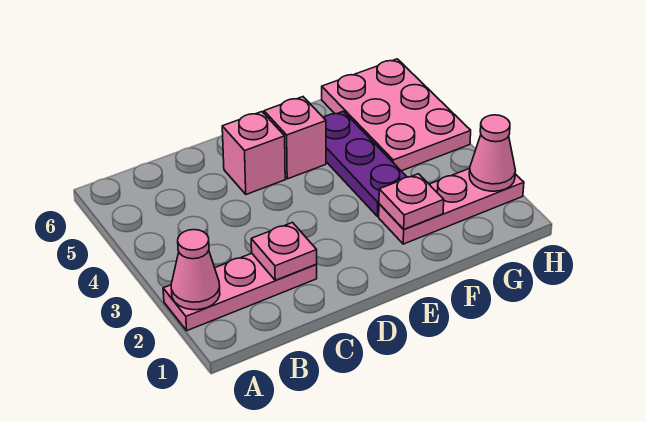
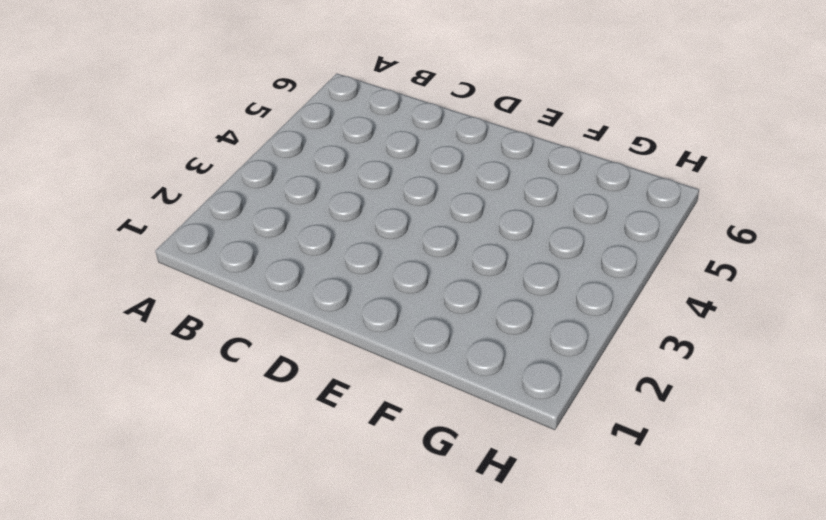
none -> pink plate A2:C2 level 1
none -> pink brick D5 level 1

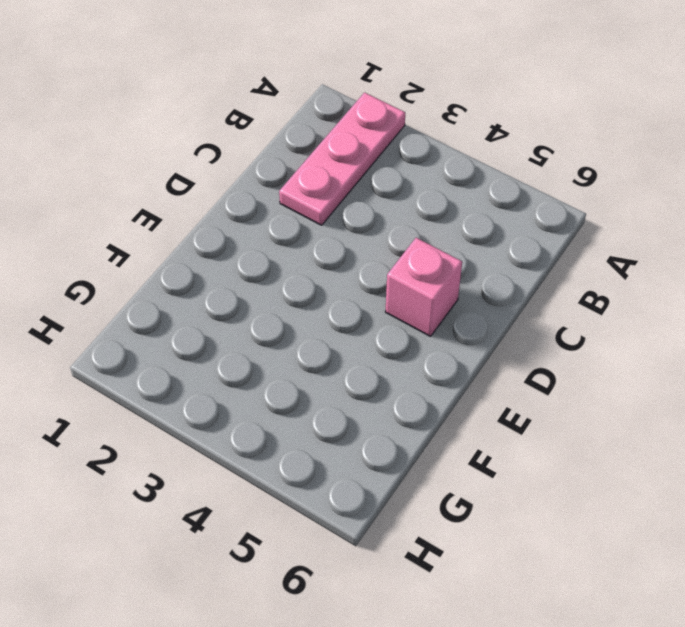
none -> pink brick E5 level 1
none -> pink plate F2:H2 level 1

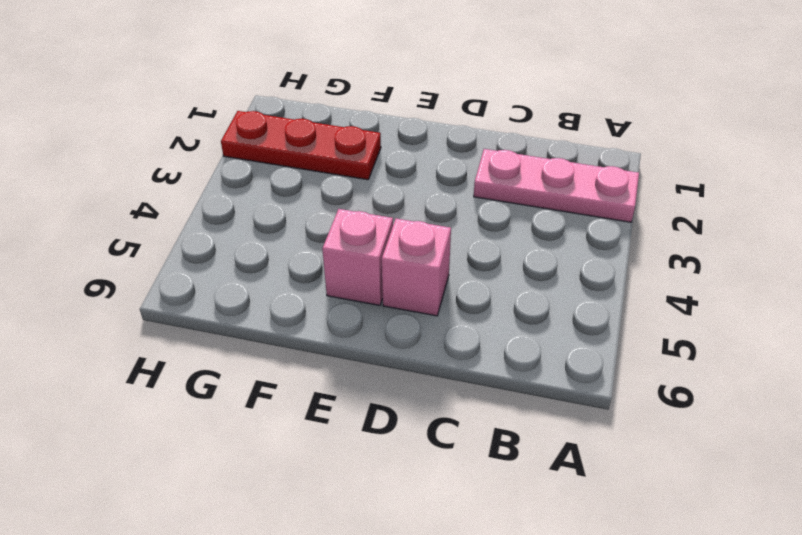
red plate F2:H2 level 1 -> pink plate F2:H2 level 1
none -> purple plate F3:F5 level 1
none -> pink plate G4:H6 level 1

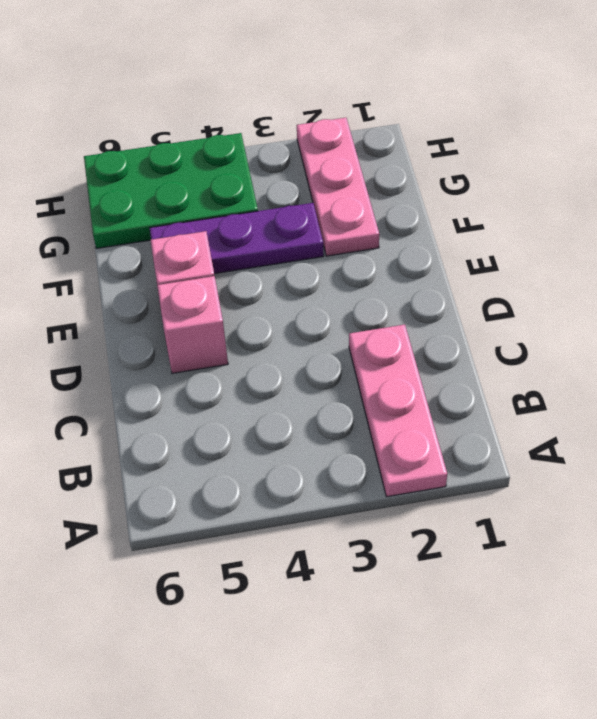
green plate G4:H6 level 1 -> pink plate G4:H6 level 1
none -> pink cone A2 level 2
none -> pink plate C2 level 2

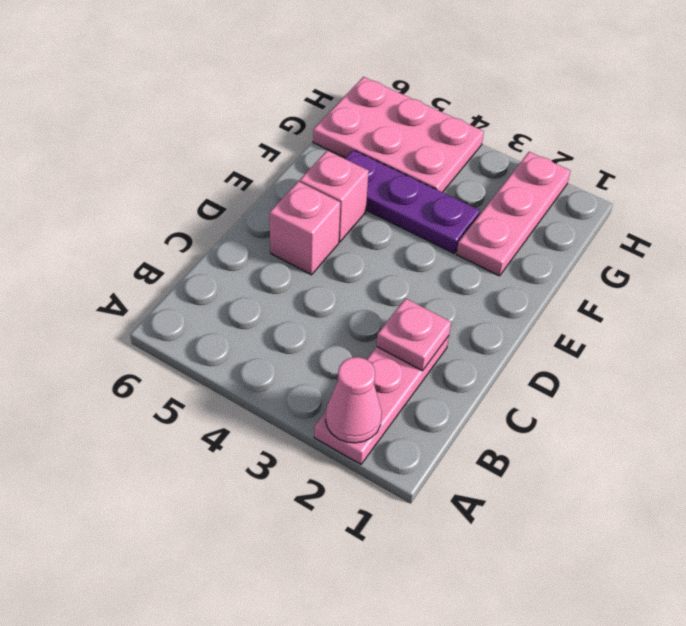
none -> pink plate F2 level 2
none -> pink cone H2 level 2

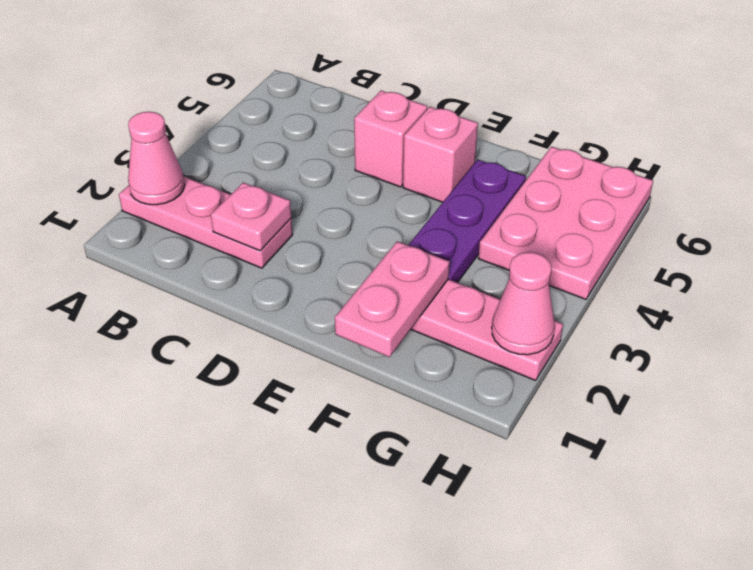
pink plate F1:F2 level 2 -> pink plate F2 level 2

